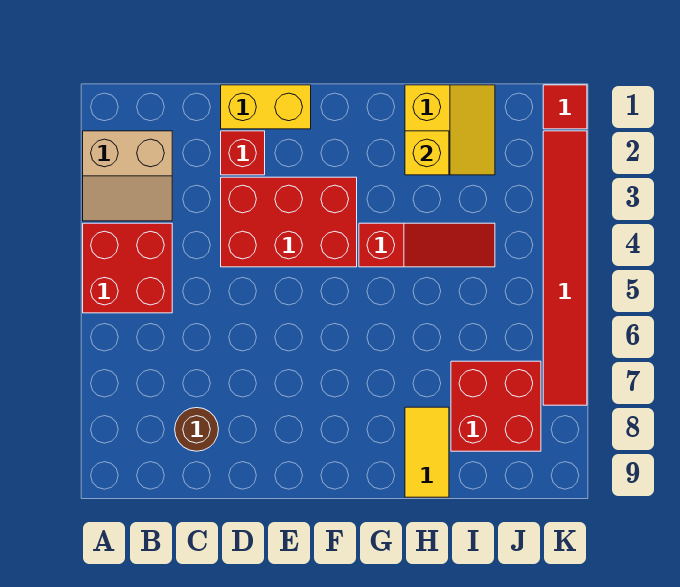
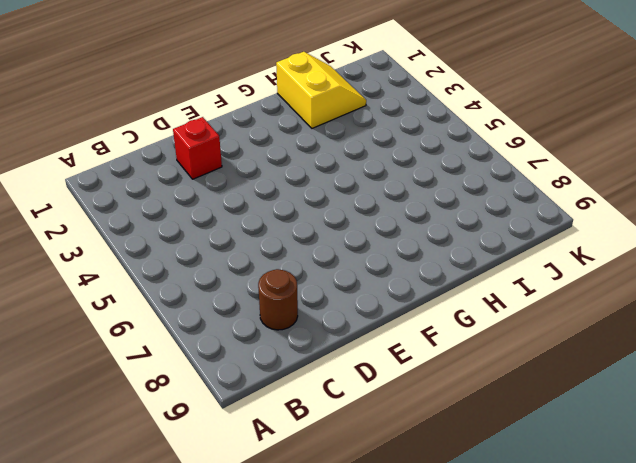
none -> tan slope A2:B3 level 1 top 2
none -> red brick A4:B5 level 1
none -> yellow brick D1:E1 level 1

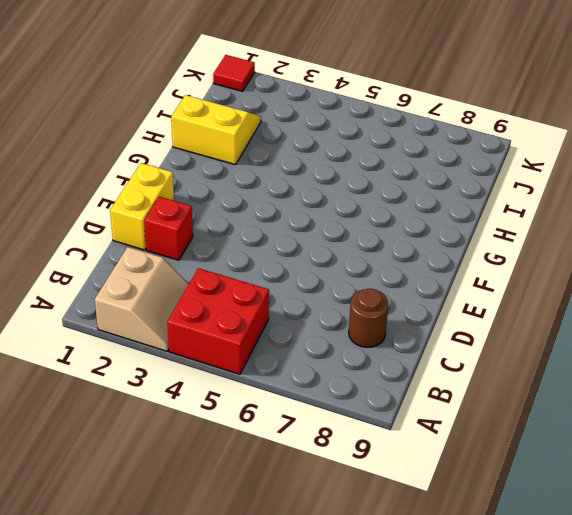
none -> red brick D3:F4 level 1
none -> red slope G4:I4 level 1 top G
none -> yellow tile H8:H9 level 1

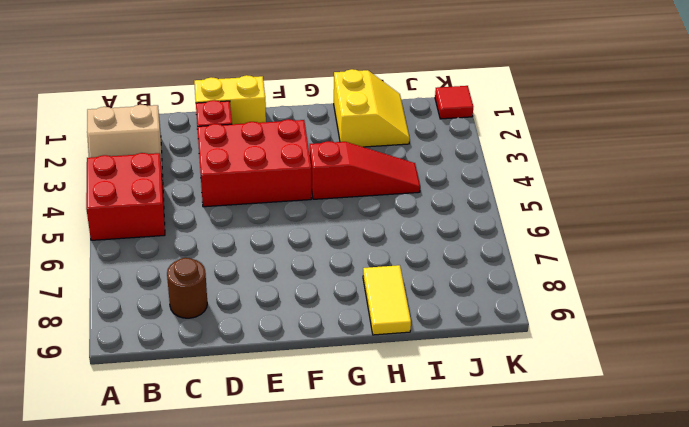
none -> red brick I7:J8 level 1
none -> red tile K2:K7 level 1
none -> yellow brick H2 level 2

